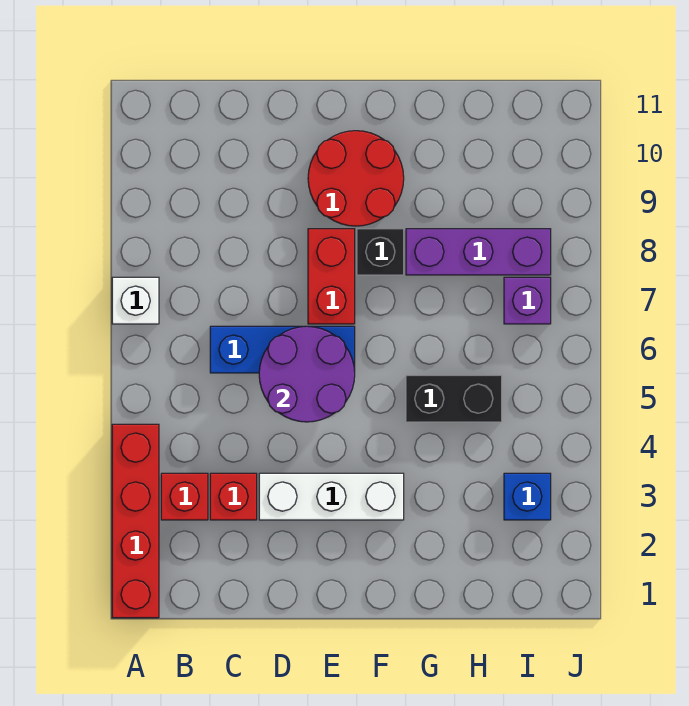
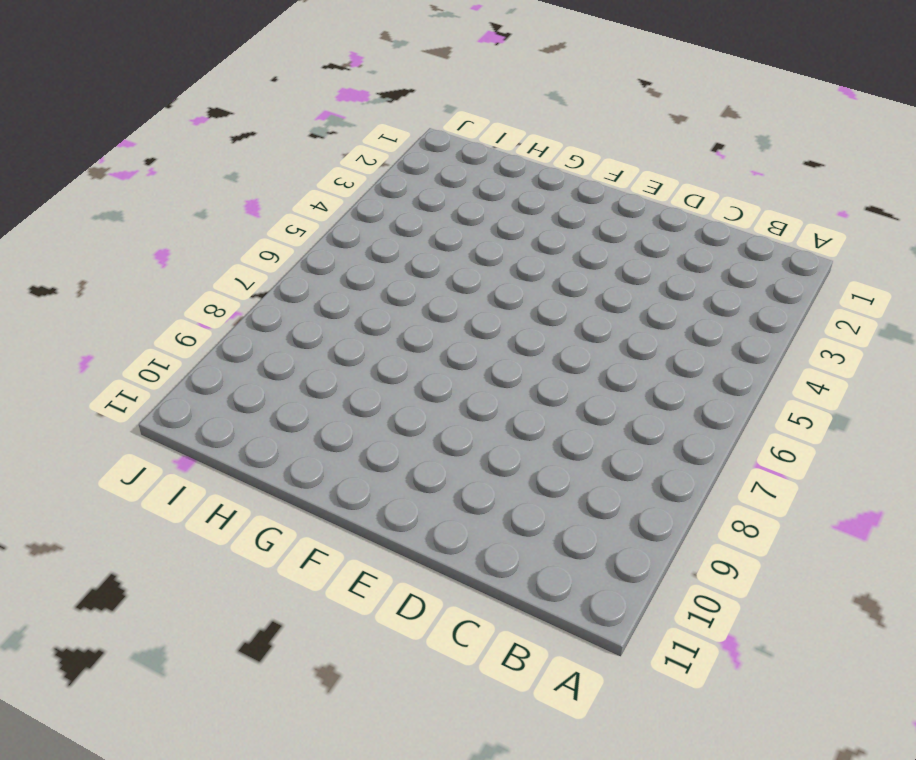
none -> red brick A1:A4 level 1
none -> white brick A7 level 1
none -> red brick B3 level 1

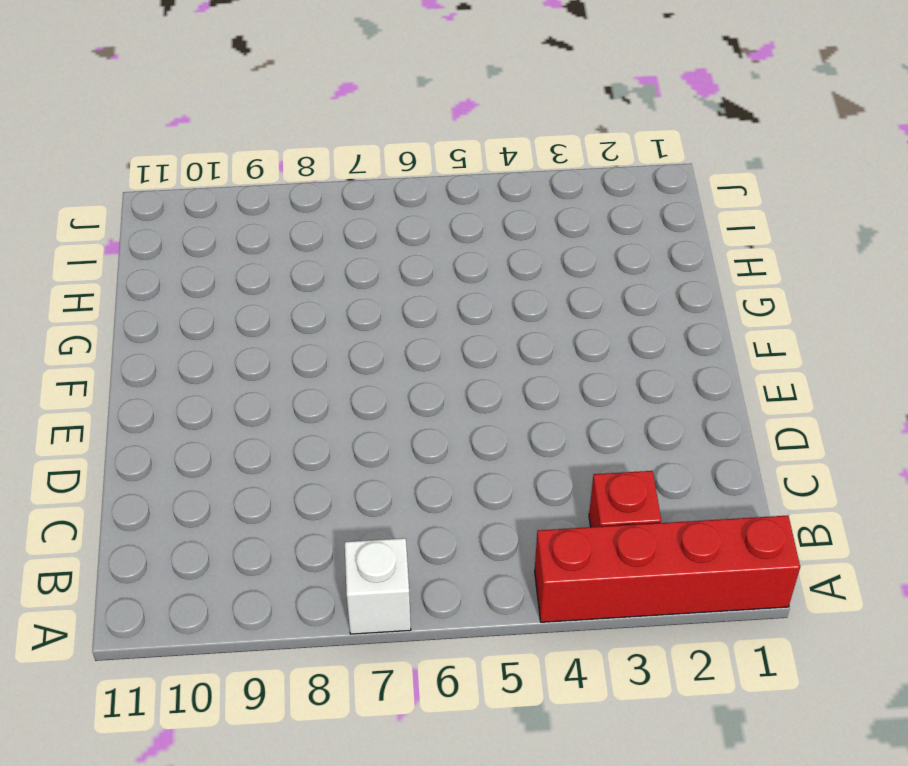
none -> red brick C3 level 1
none -> blue brick C6:E6 level 1
none -> white brick D3:F3 level 1

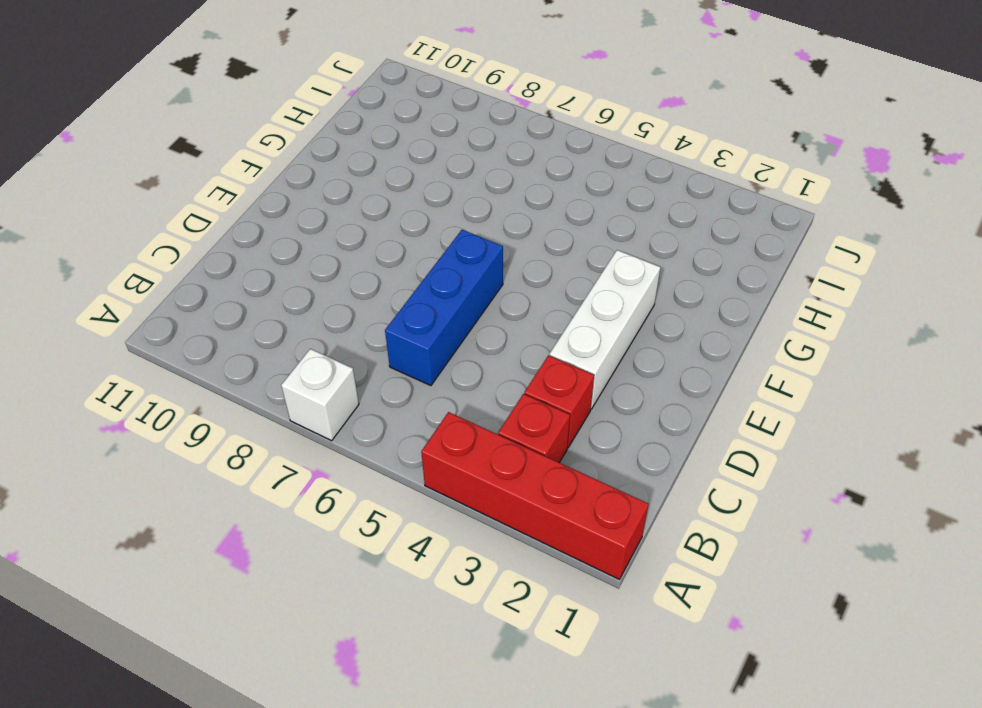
none -> red brick E7:E8 level 1
none -> red round brick E9:F10 level 1
none -> black brick F8 level 1

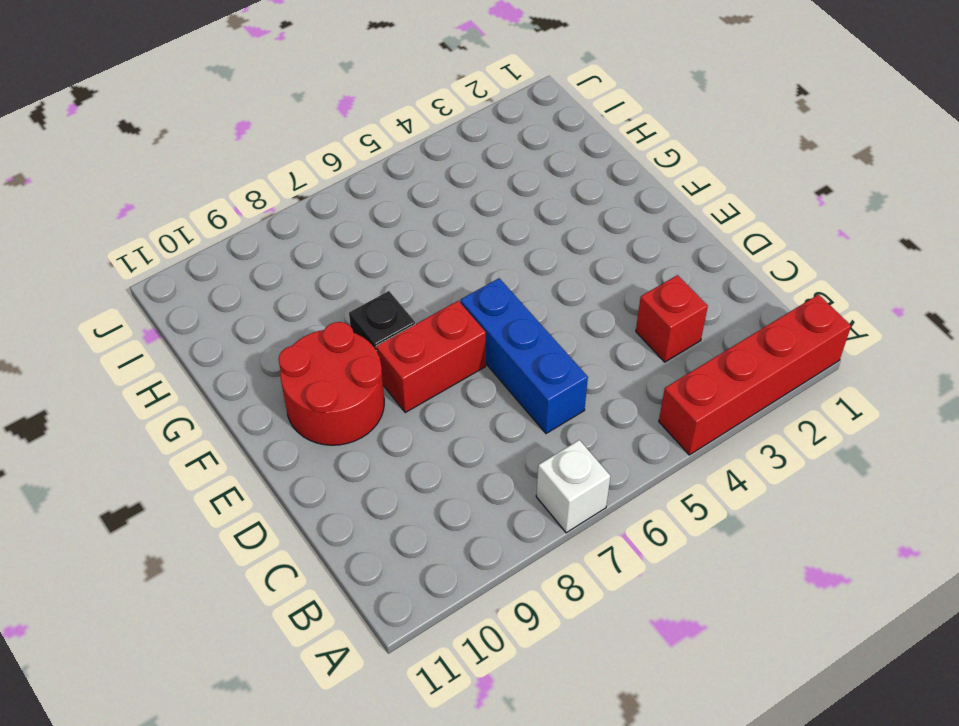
none -> red brick B3 level 1
none -> white brick D3:F3 level 1
none -> black brick G5:H5 level 1

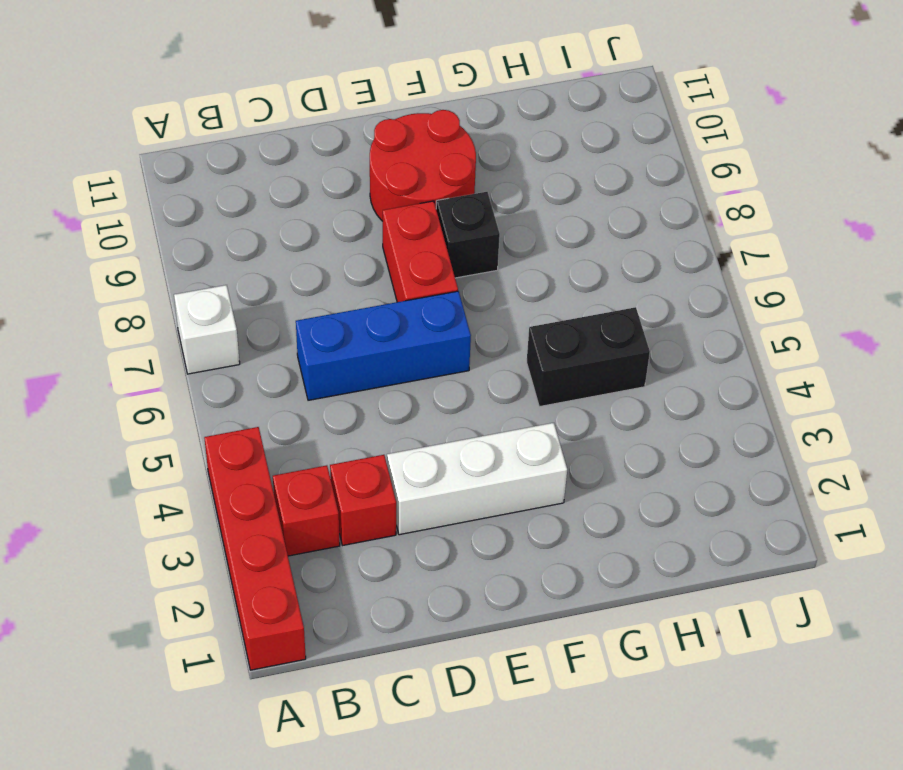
none -> purple brick G8:I8 level 1
none -> blue brick I3 level 1
none -> purple brick I7 level 1

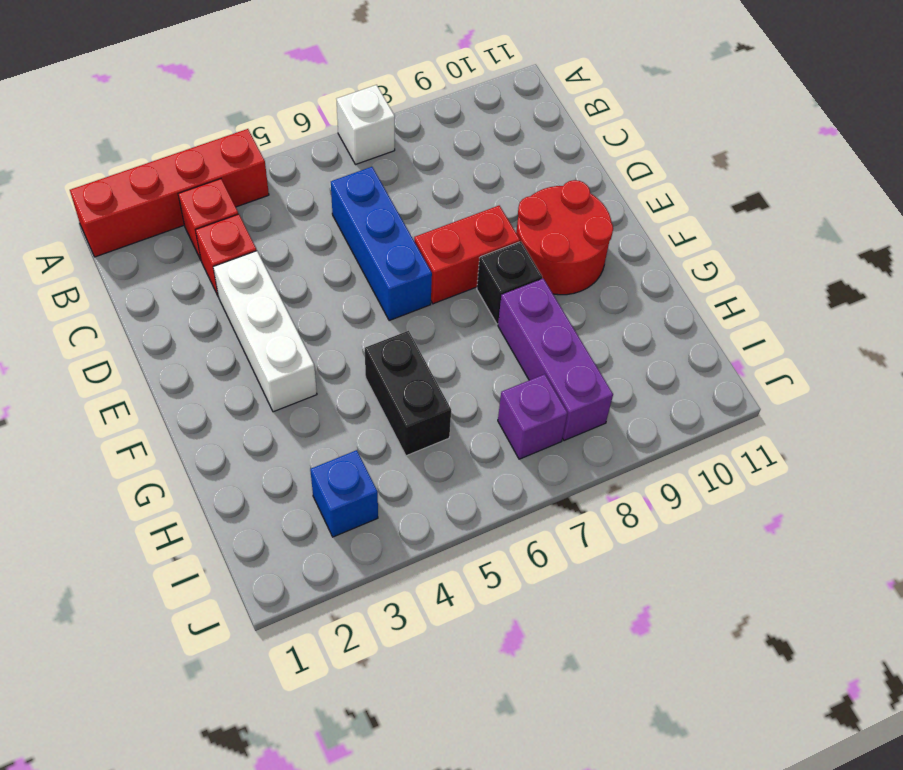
none -> purple round brick D5:E6 level 2

